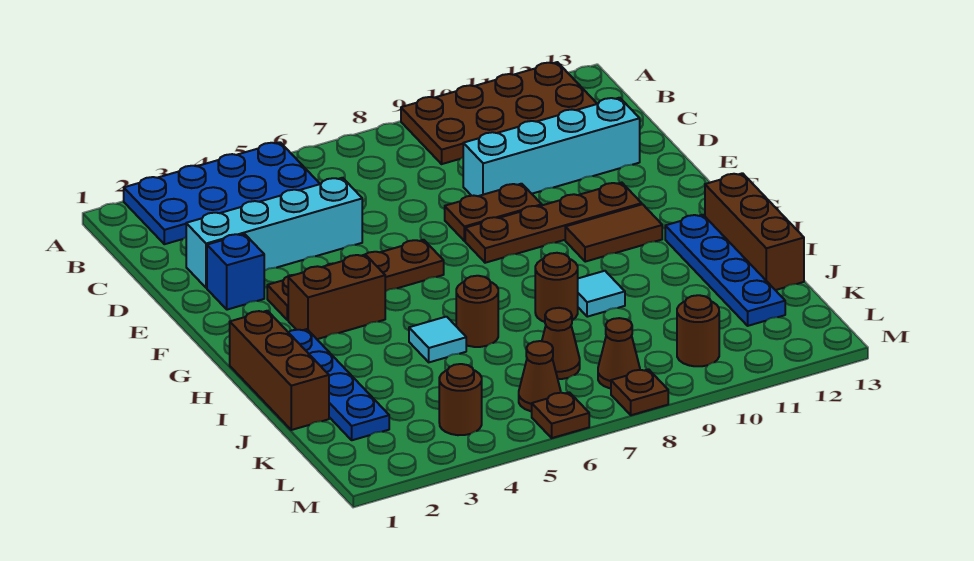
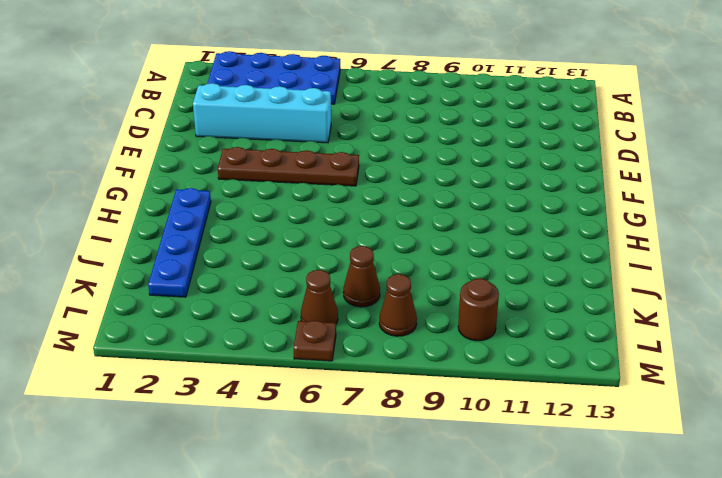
none -> brown plate A9:B12 level 1
none -> cyan brick D9:D12 level 1
none -> blue brick E2 level 1

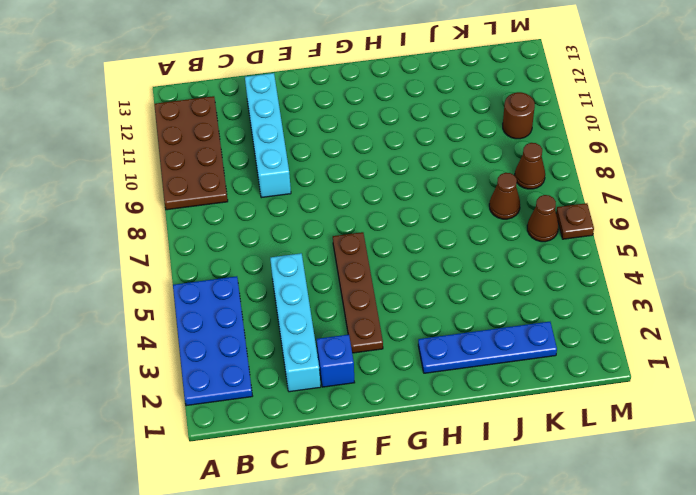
none -> brown plate E8:E9 level 1
none -> brown plate F8:F11 level 1
none -> brown brick G3:G4 level 1

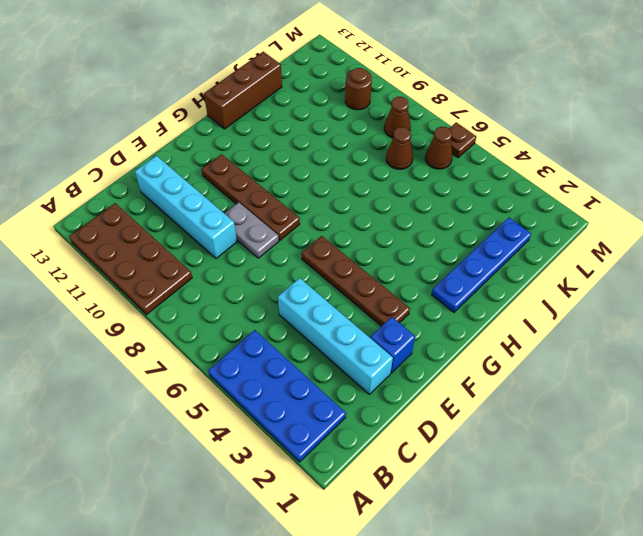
grey plate E8:E9 level 1 -> brown plate E8:E9 level 1
none -> brown brick G3:G4 level 1
none -> brown tile G10:G11 level 1
none -> brown brick H1:J1 level 1

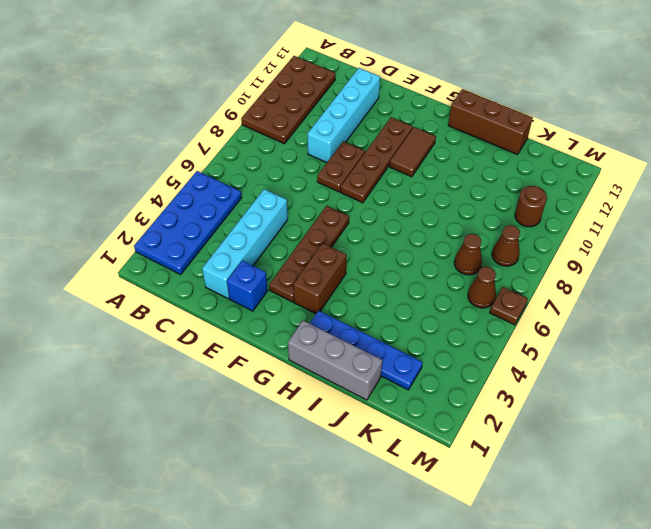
grey brick H1:J1 level 1 -> brown brick H1:J1 level 1
none -> blue plate H12:K12 level 1
none -> cyan tile I5 level 1
none -> brown round brick I6 level 1

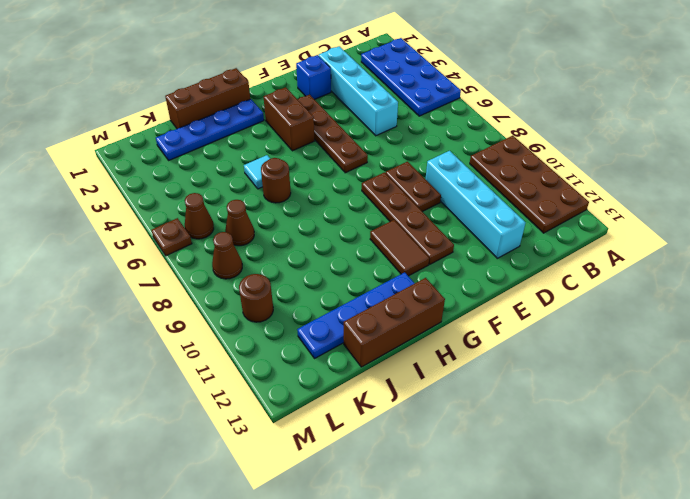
none -> brown round brick I8 level 1
none -> cyan tile I9 level 1
none -> brown round brick L4 level 1

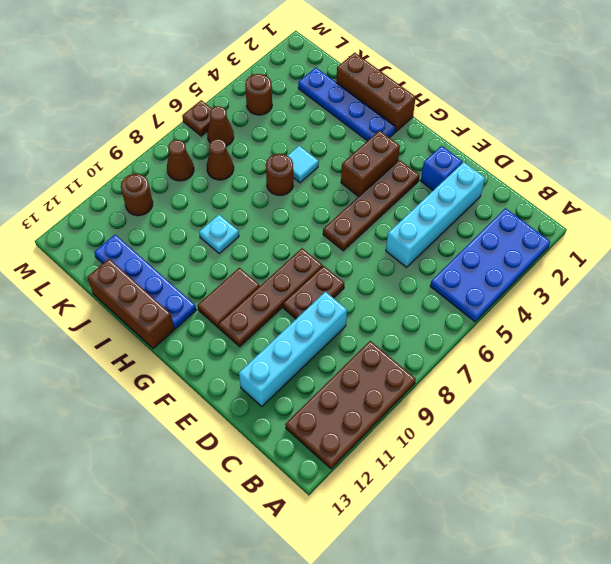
cyan plate I9 level 1 -> cyan tile I9 level 1
none -> brown round brick I8 level 1
none -> brown plate M8 level 1

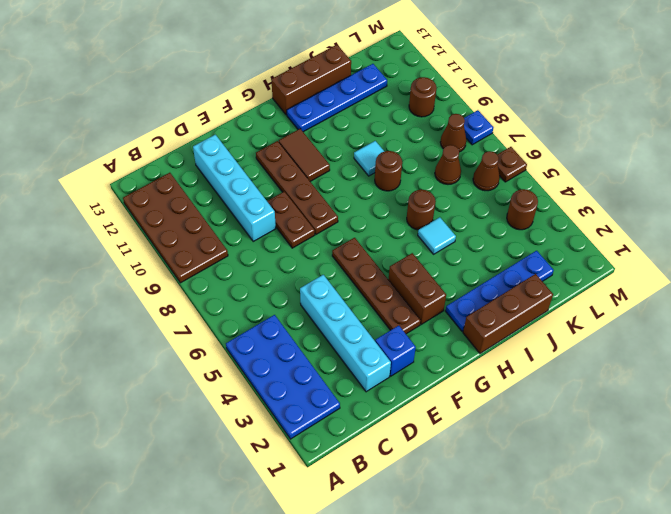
blue plate M8 level 1 -> brown plate M8 level 1

